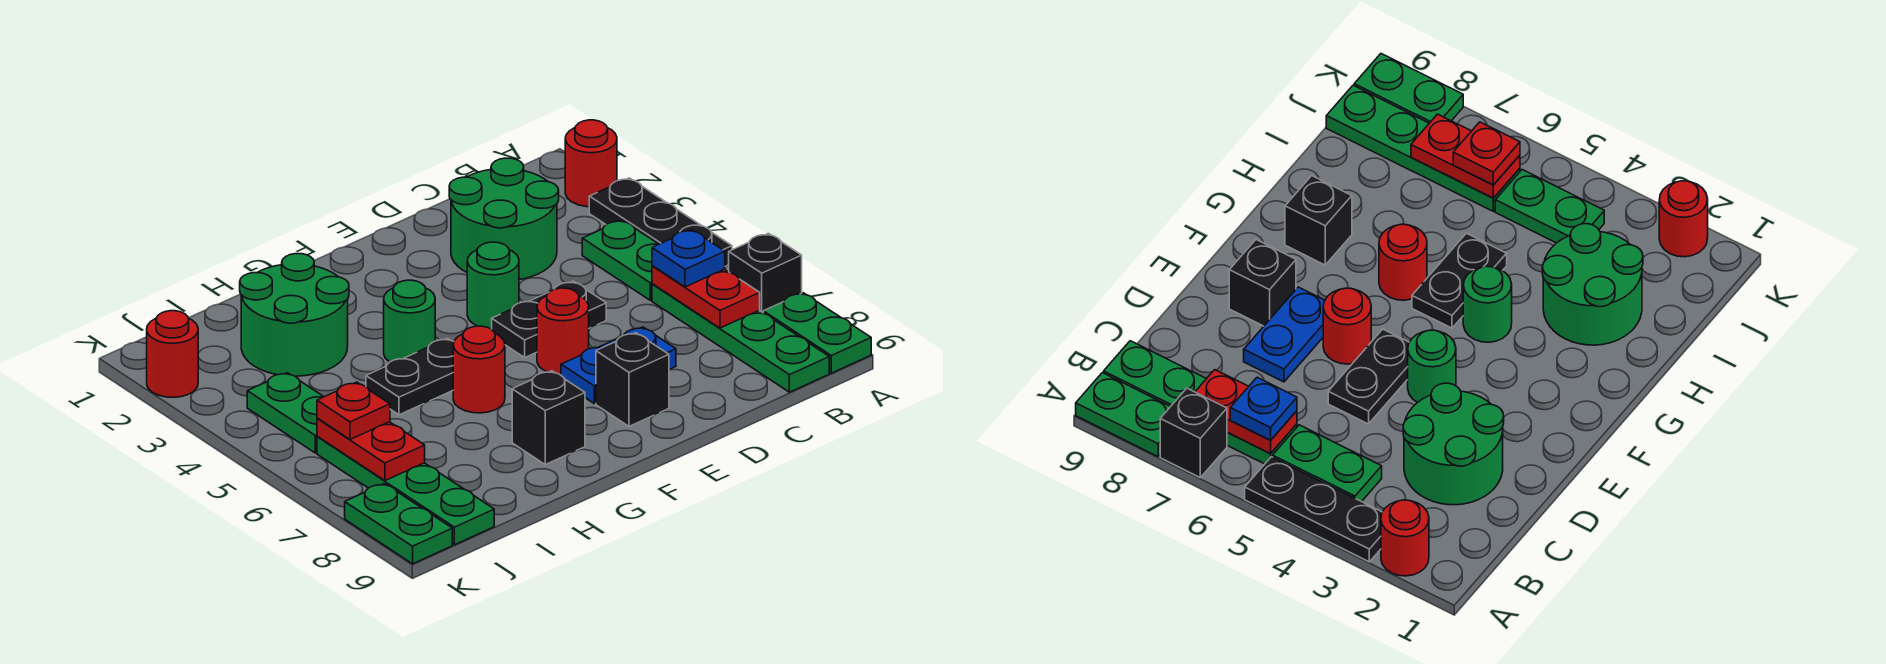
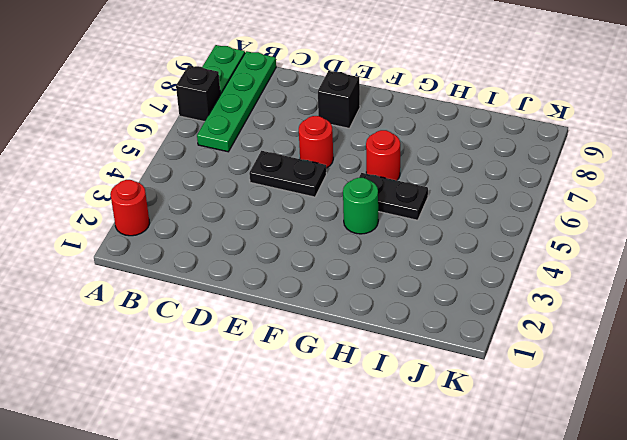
none -> black plate A3:A5 level 1
none -> green plate B4:B5 level 1
none -> green round brick C2:D3 level 1

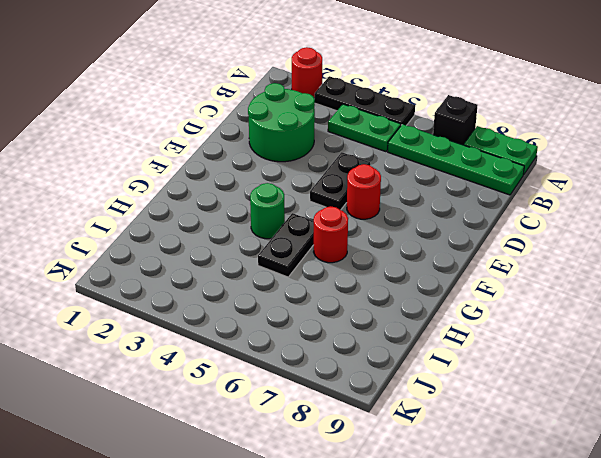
none -> blue plate D7:E7 level 1
none -> green round brick E4 level 1
none -> black brick E8 level 1

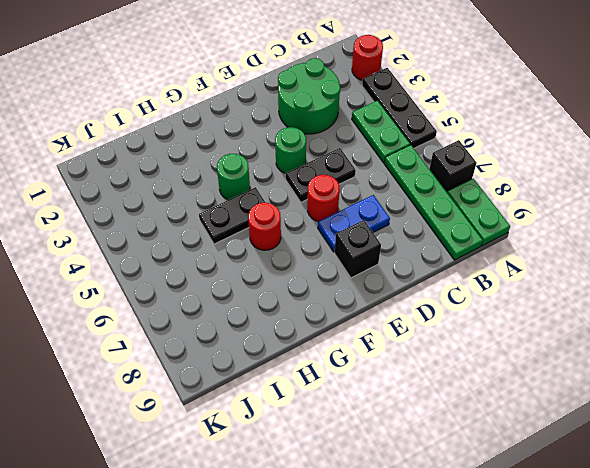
none -> black brick G8 level 1
none -> green round brick H2:I3 level 1
none -> green plate J4:J5 level 1

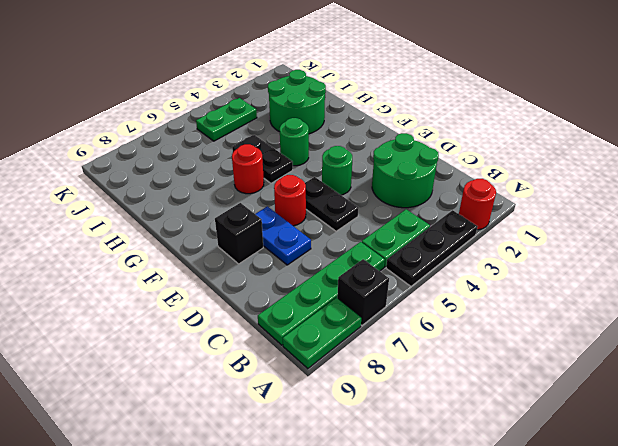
none -> black brick G8 level 1
none -> green plate J6:J9 level 1
none -> red round brick K2 level 1

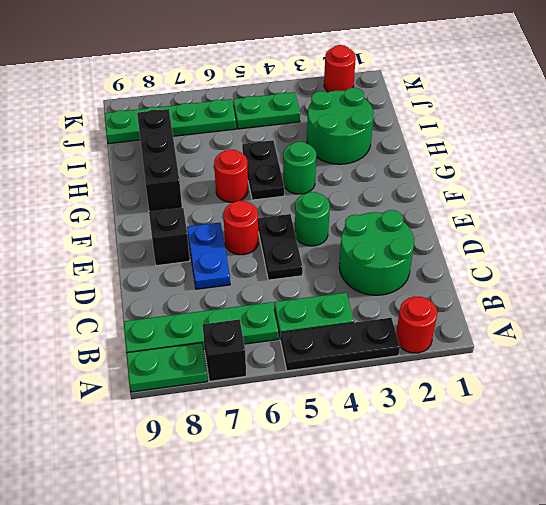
black brick G8:I8 level 1 -> black brick G8 level 1
none -> green plate K8:K9 level 1
none -> red plate B6:B7 level 2
none -> red plate J6:J7 level 2

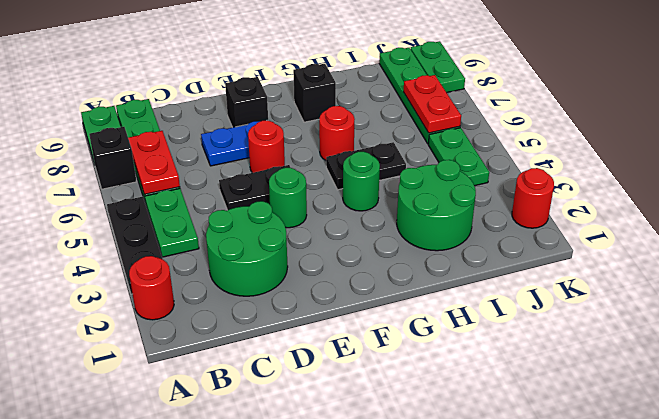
none -> blue plate B6 level 3
none -> red plate J6 level 3

